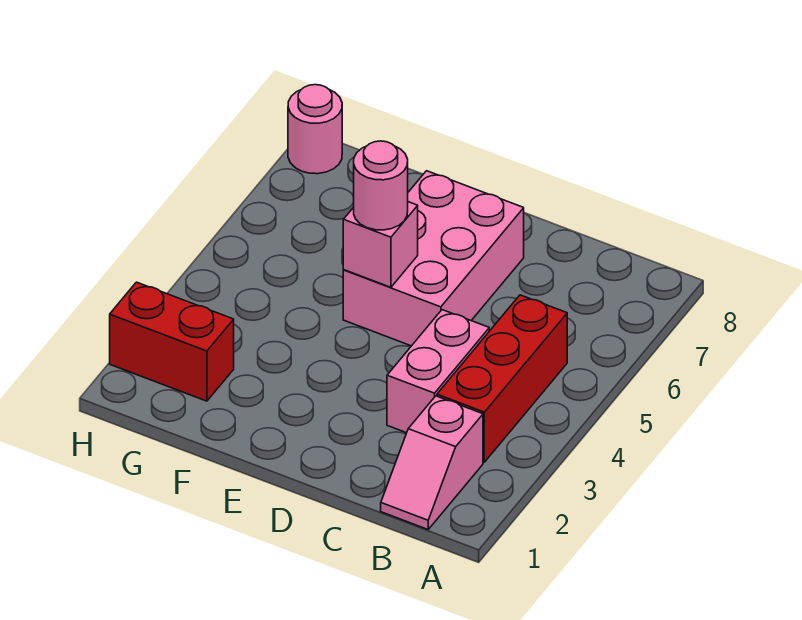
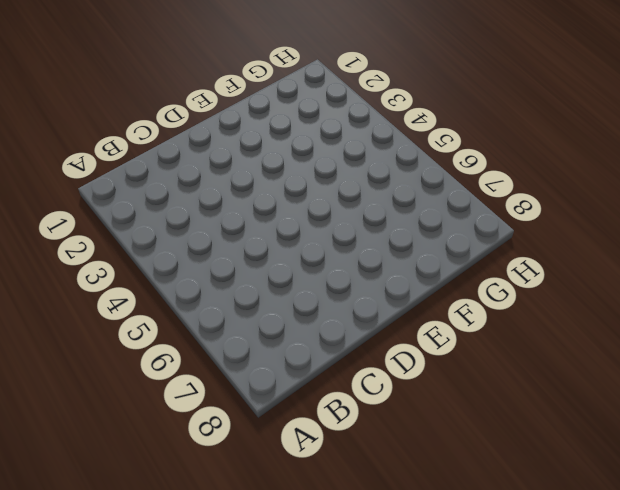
none -> pink slope B1:B2 level 1 top 2
none -> red brick B3:B5 level 1

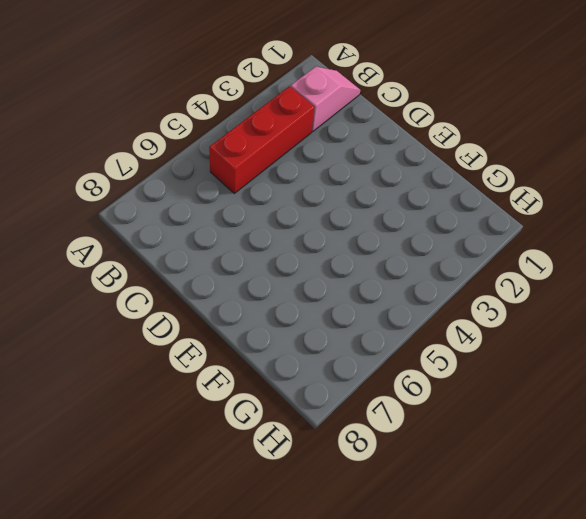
none -> pink brick C3:C4 level 1
none -> pink brick D5:E7 level 1

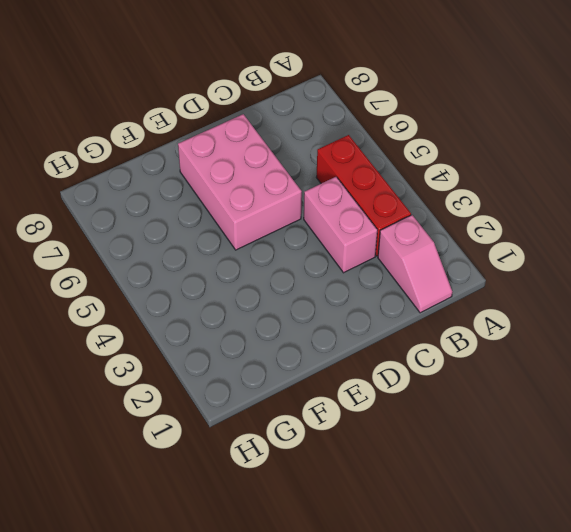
none -> red brick G2:H2 level 1
none -> pink round brick H8 level 1

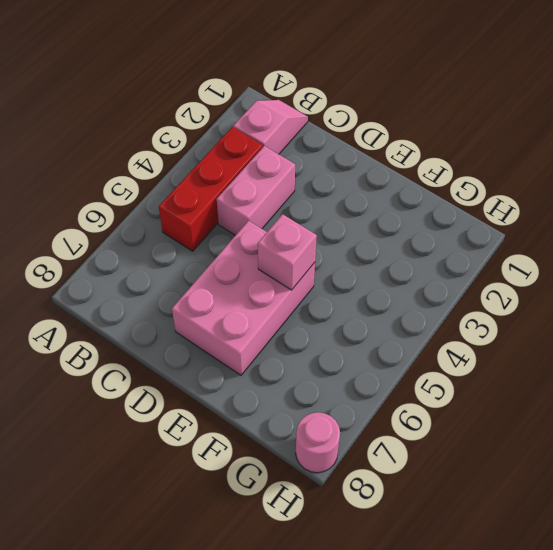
none -> red brick G2:H2 level 1
none -> pink round brick E5 level 3

